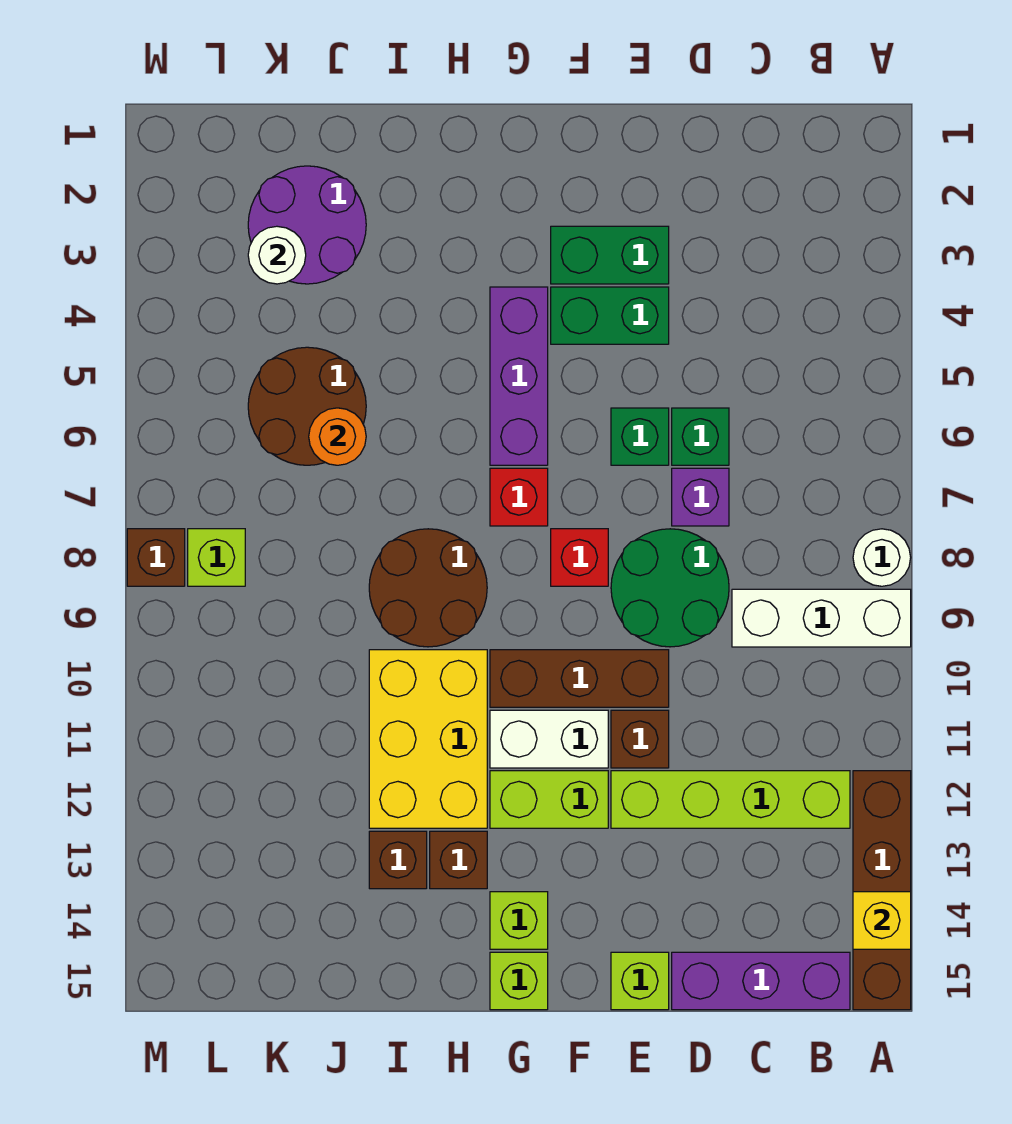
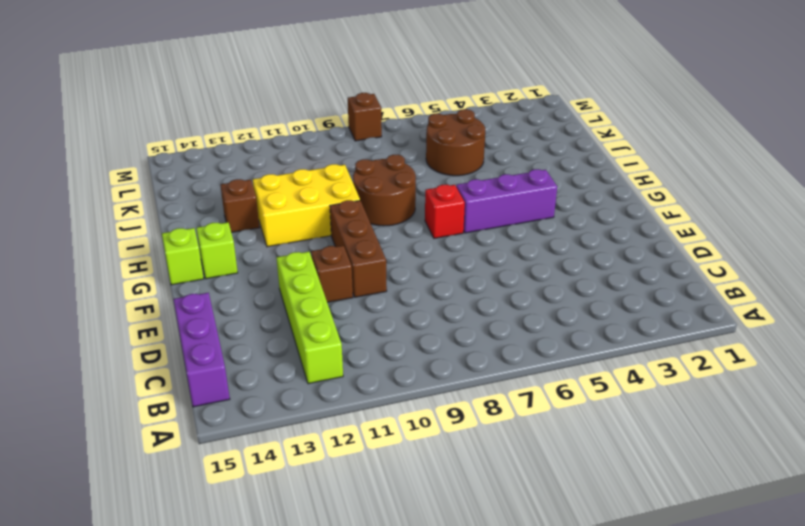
none -> white round brick A8 level 1
none -> white brick A9:C9 level 1
none -> brown brick A12:A15 level 1
none -> green brick D6 level 1

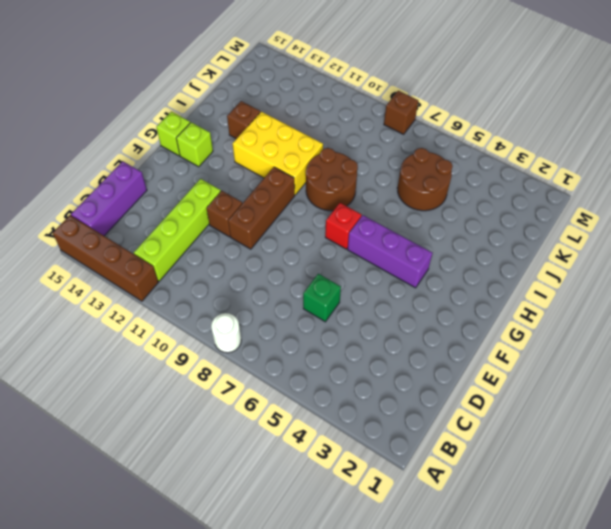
none -> white brick A9:C9 level 1
none -> purple brick D7 level 1
none -> green round brick D8:E9 level 1
none -> green brick E3:F3 level 1

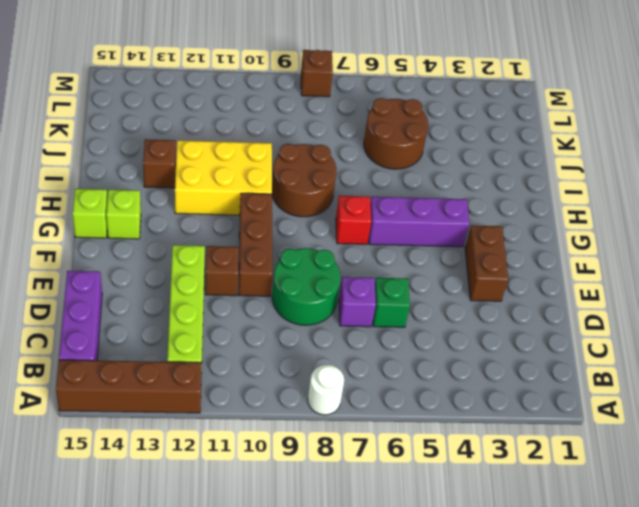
brown brick E3:F3 level 1 -> green brick E3:F3 level 1
none -> white brick A9:C9 level 1
none -> green brick E4:F4 level 1
none -> green brick E6 level 1
none -> lime brick E15 level 1

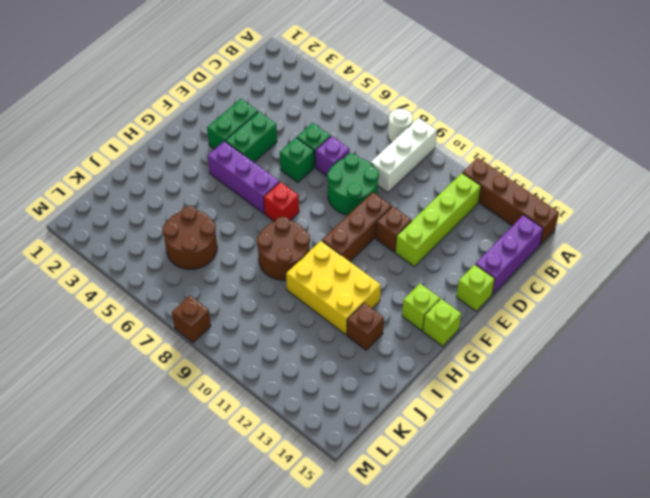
none -> red brick F8 level 1
none -> white brick F11:G11 level 1
none -> lime brick F12:G12 level 1
none -> brown brick H13 level 1

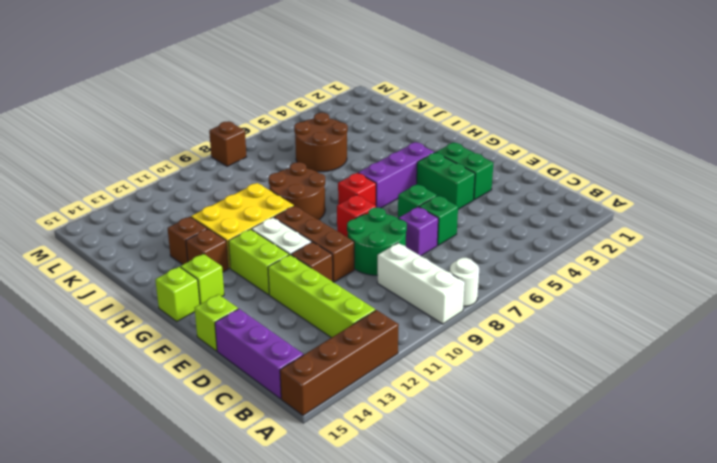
none -> purple round brick J2:K3 level 1
none -> lime brick L8 level 1
none -> yellow brick A14 level 2
none -> orange round brick J6 level 2

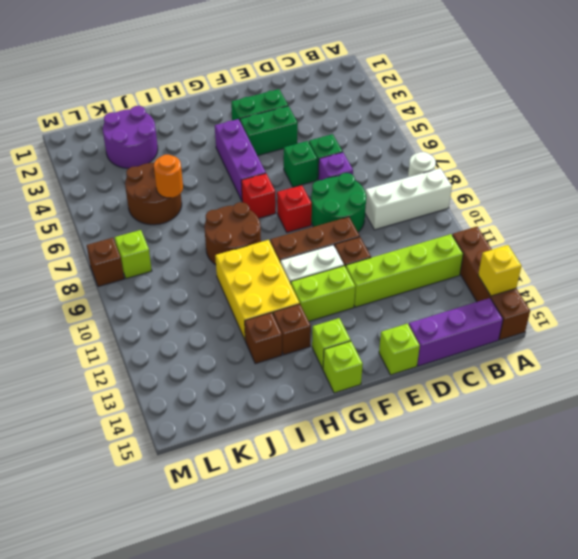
none -> white round brick K3 level 2

